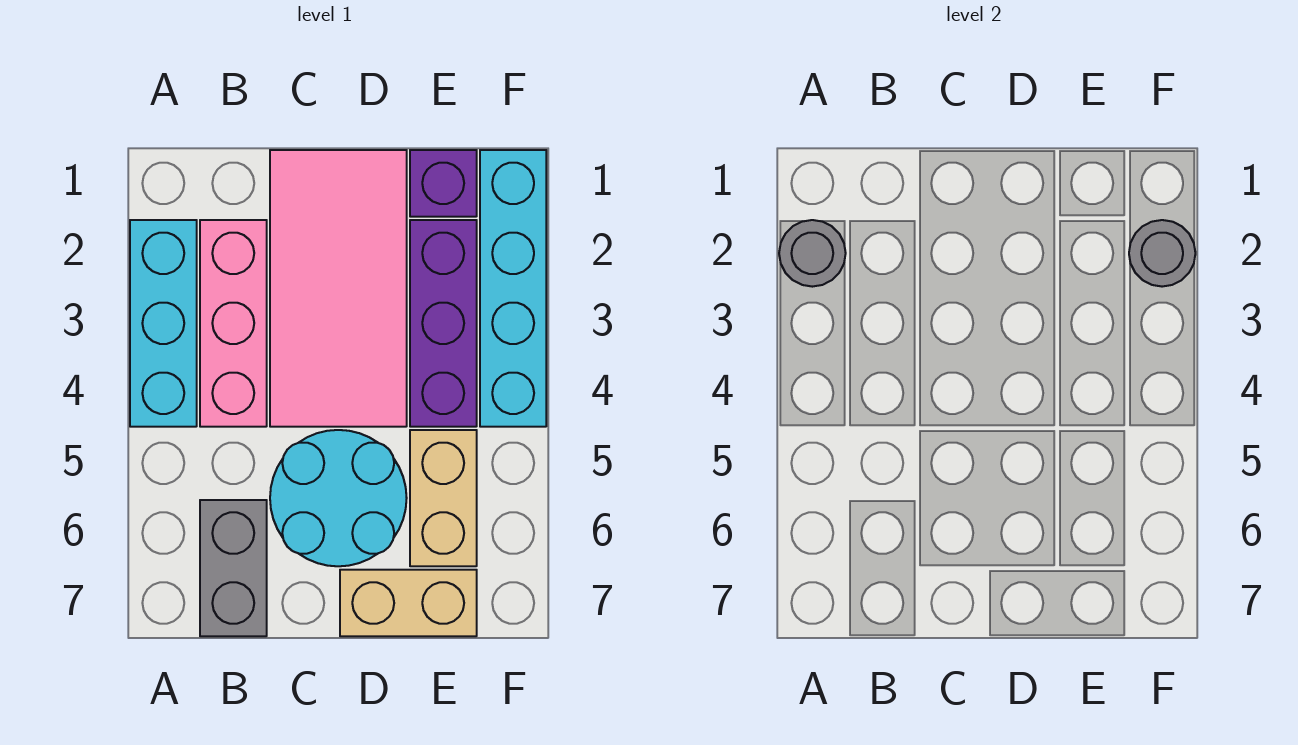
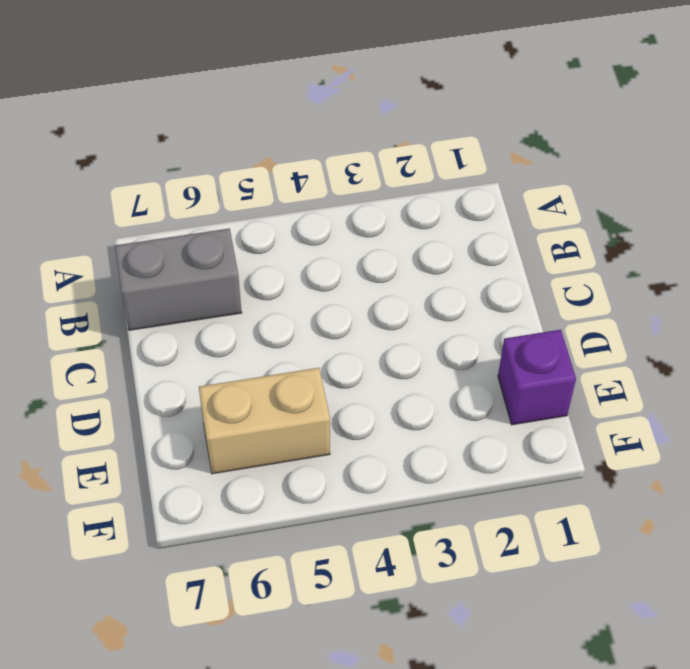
none -> cyan brick A2:A4 level 1
none -> pink brick B2:B4 level 1
none -> pink tile C1:D4 level 1

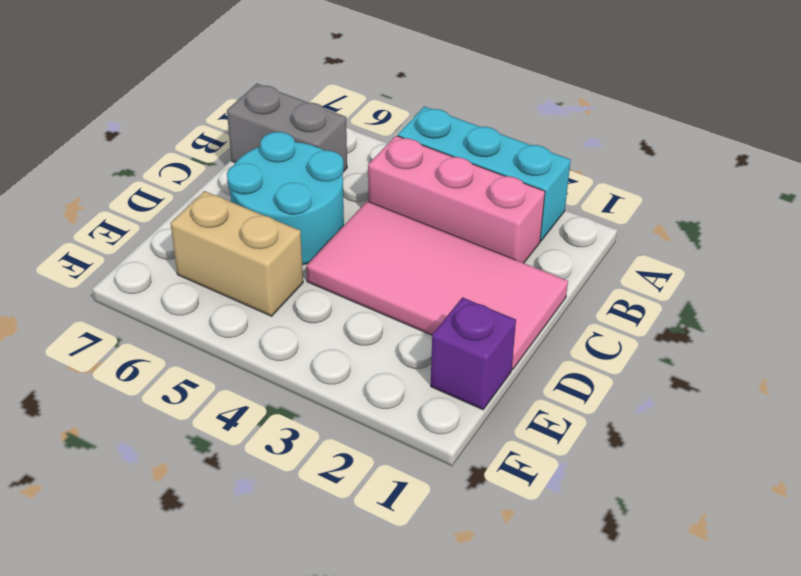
none -> tan brick D7:E7 level 1
none -> purple brick E2:E4 level 1
none -> cyan brick F1:F4 level 1

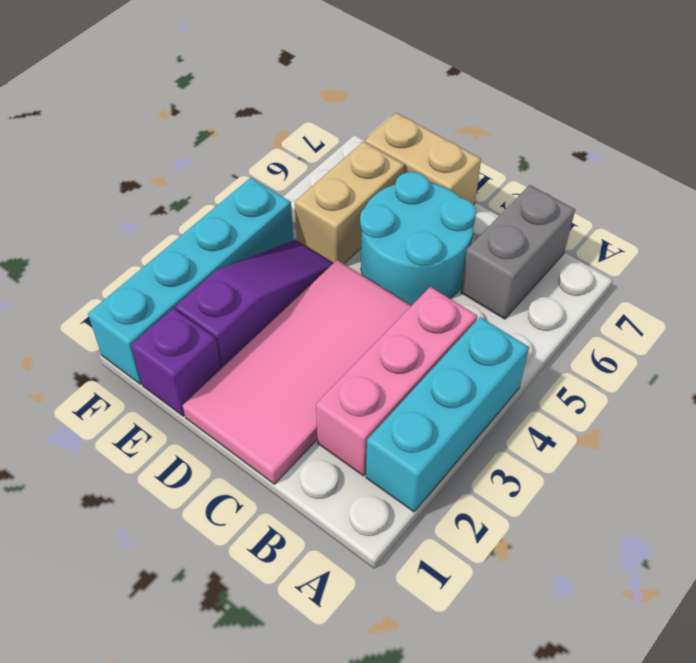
purple slope E2:E4 level 1 top 2 -> purple brick E2:E4 level 1
none -> grey round brick A2 level 2
none -> grey round brick F2 level 2

